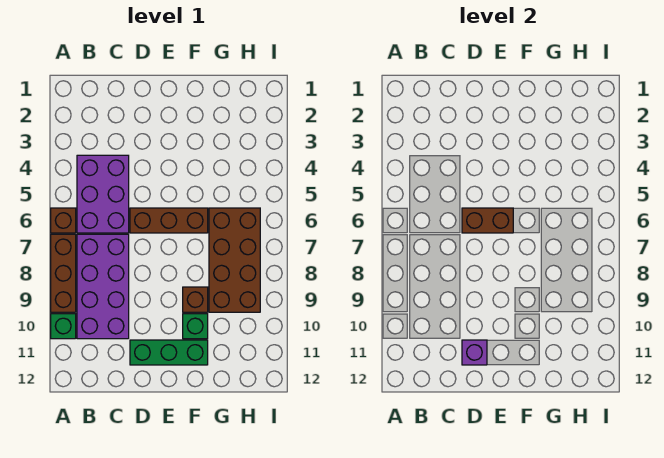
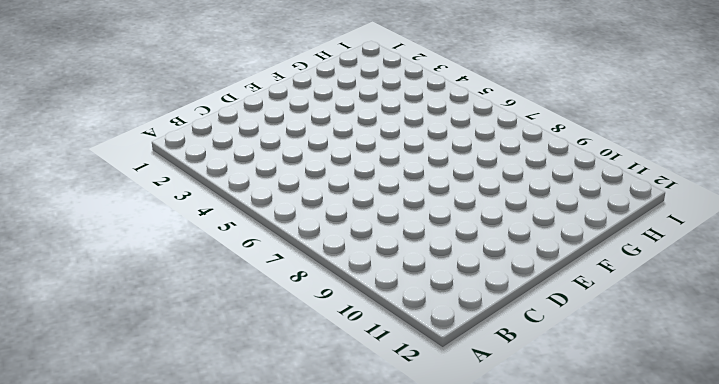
none -> brown brick A6 level 1
none -> brown brick A7:A9 level 1
none -> green brick A10 level 1

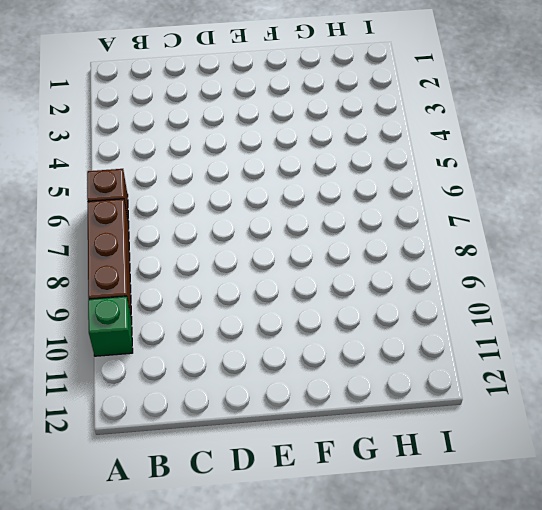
none -> purple brick B4:C6 level 1
none -> purple brick B7:C10 level 1
none -> brown brick D6:F6 level 1

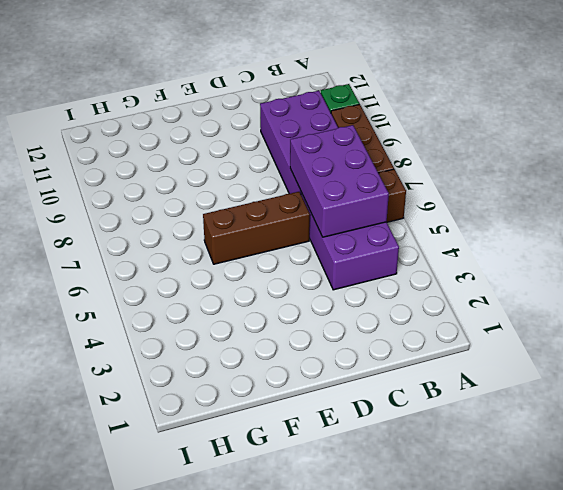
purple brick B5:C7 level 2 -> none
none -> green brick D11:F11 level 1
none -> brown brick F9 level 1
none -> green brick F10 level 1

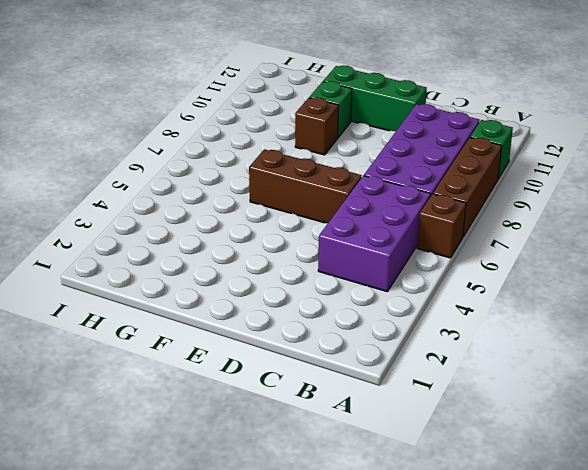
none -> brown brick G6:H9 level 1
none -> brown brick D6:E6 level 2
none -> purple brick D11 level 2

